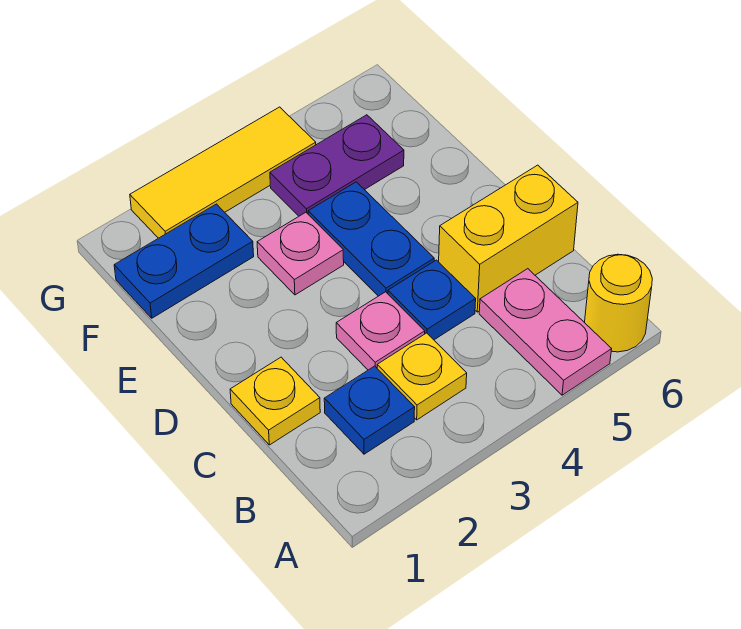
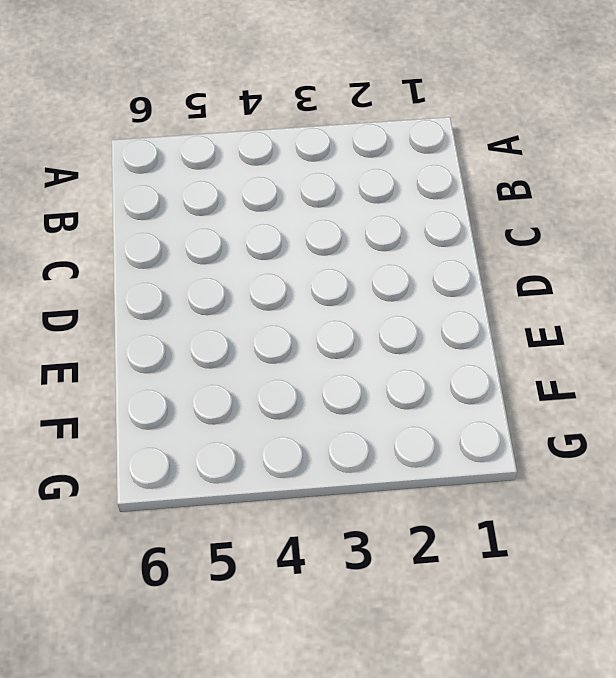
none -> pink plate A5:B5 level 1
none -> yellow round brick A6 level 1
none -> blue plate B2 level 1

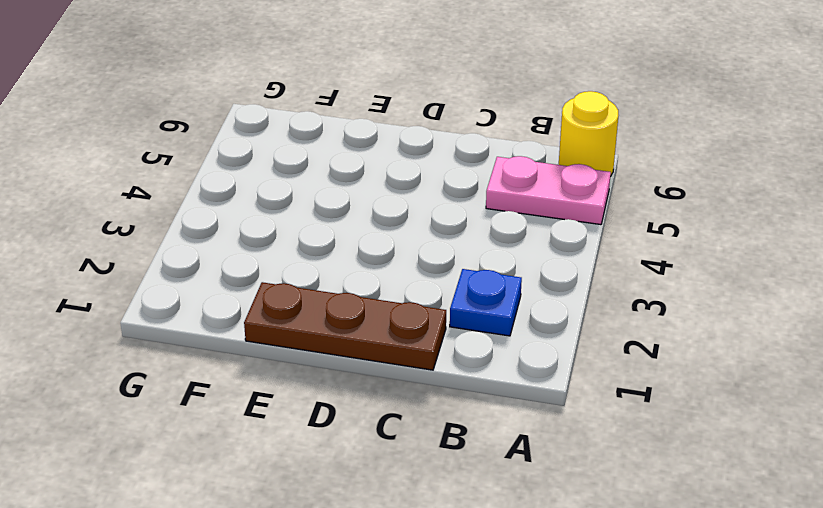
brown plate C1:E1 level 1 -> yellow plate C1 level 1
none -> yellow plate B3 level 1
none -> pink plate C3 level 1
none -> blue plate C4 level 1

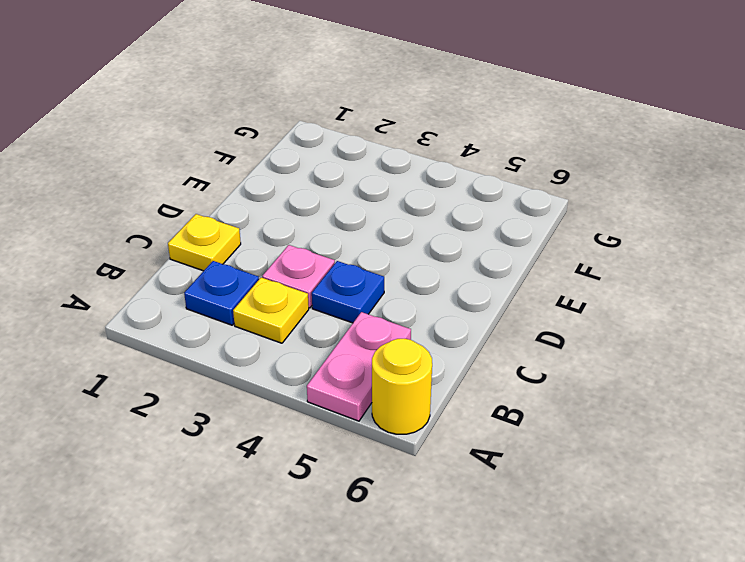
none -> yellow brick C5:C6 level 1
none -> blue plate D4:E4 level 1
none -> pink plate E3 level 1

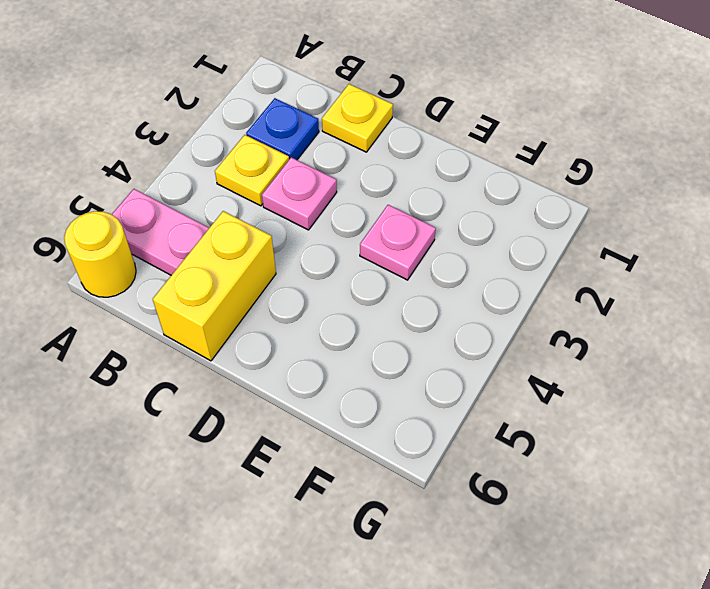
none -> blue plate C4 level 1
none -> blue plate D4:E4 level 1
none -> blue plate F1:F2 level 1

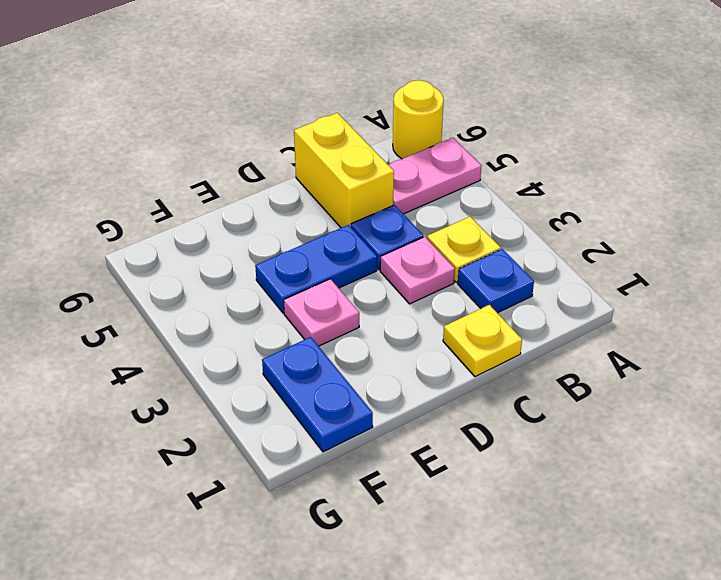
none -> purple plate F4:F5 level 1
none -> yellow tile G2:G4 level 1

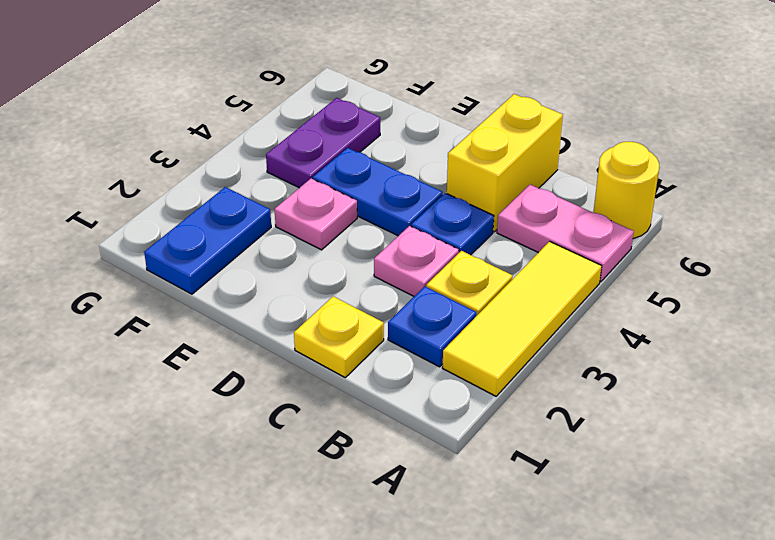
yellow tile A2:A4 level 1 -> yellow tile G2:G4 level 1

